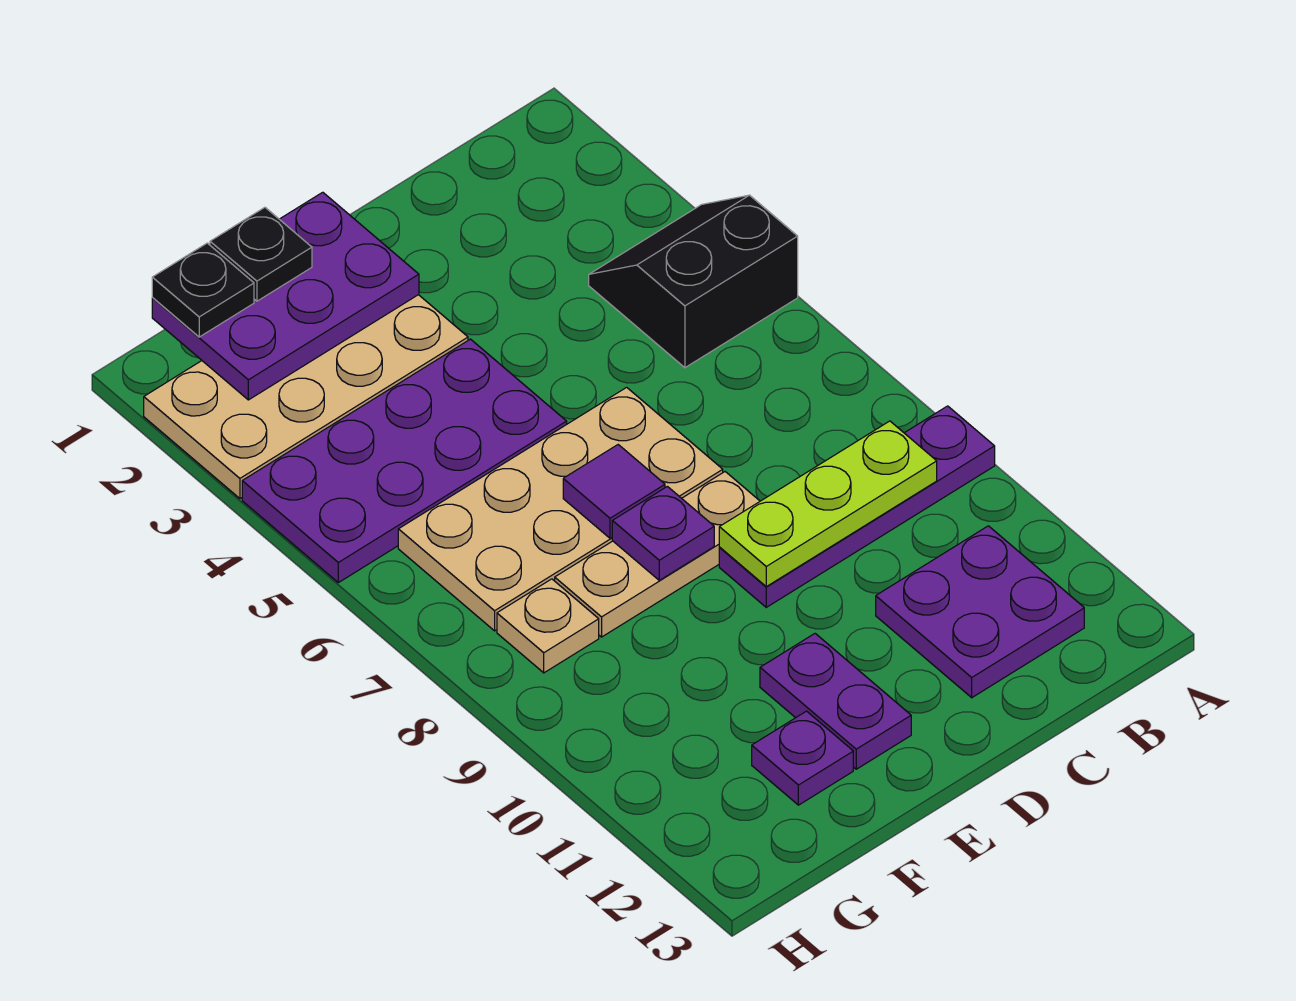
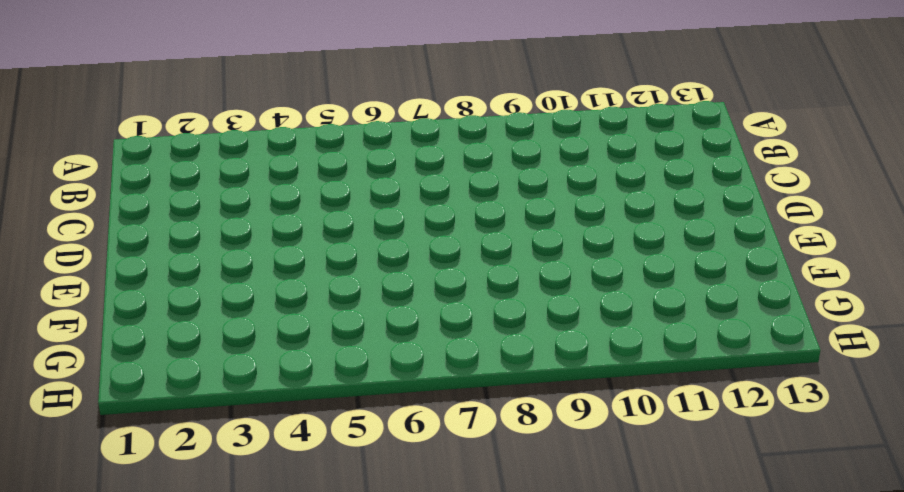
none -> black slope A4:B5 level 1 top 5
none -> purple plate A9:D9 level 1
none -> purple plate B11:C12 level 1

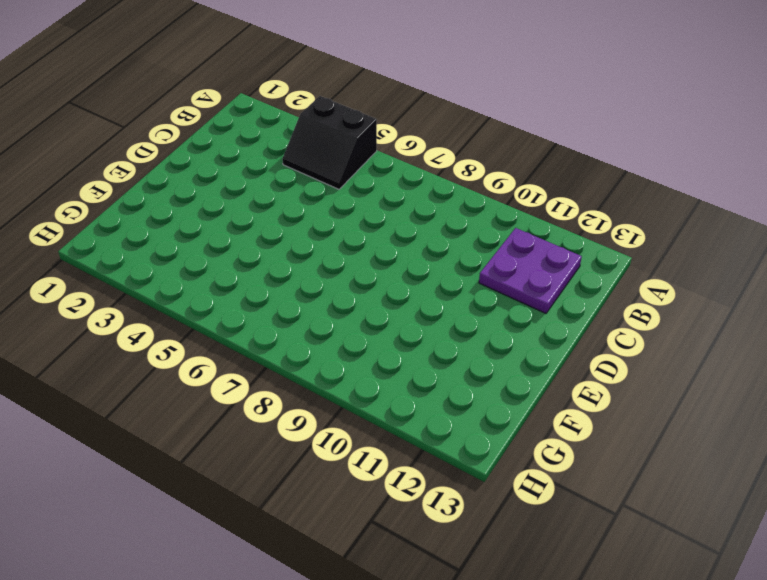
black slope A4:B5 level 1 top A -> black slope A4:B5 level 1 top 5
none -> purple plate A9:D9 level 1
none -> tan plate D6:G7 level 1
none -> tan plate D8:F8 level 1

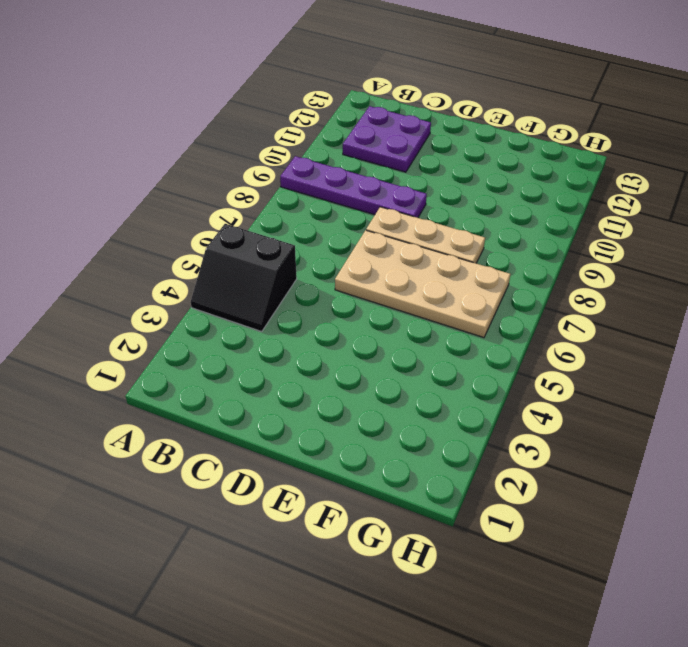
none -> tan plate E2:H3 level 1
none -> purple plate E4:H5 level 1
none -> purple plate E11:E12 level 1

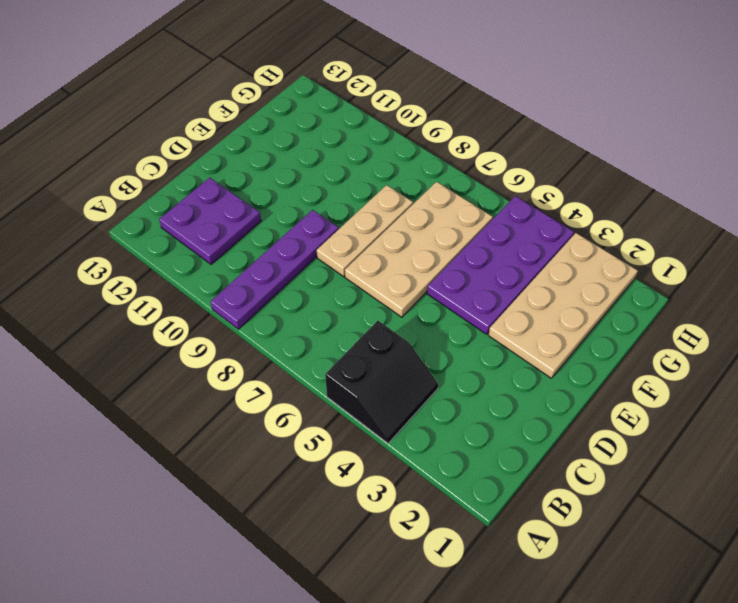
none -> purple plate E11:E12 level 1
none -> purple plate F12 level 1
none -> tan plate G8 level 1

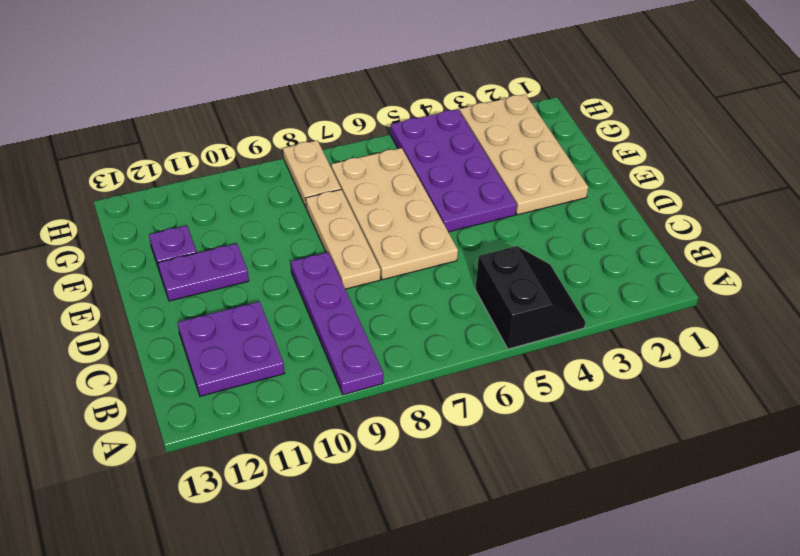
tan plate G8:H8 level 1 -> tan plate G8 level 1
none -> lime plate B9:D9 level 2
none -> purple plate E1:G2 level 2
none -> purple tile E7 level 2

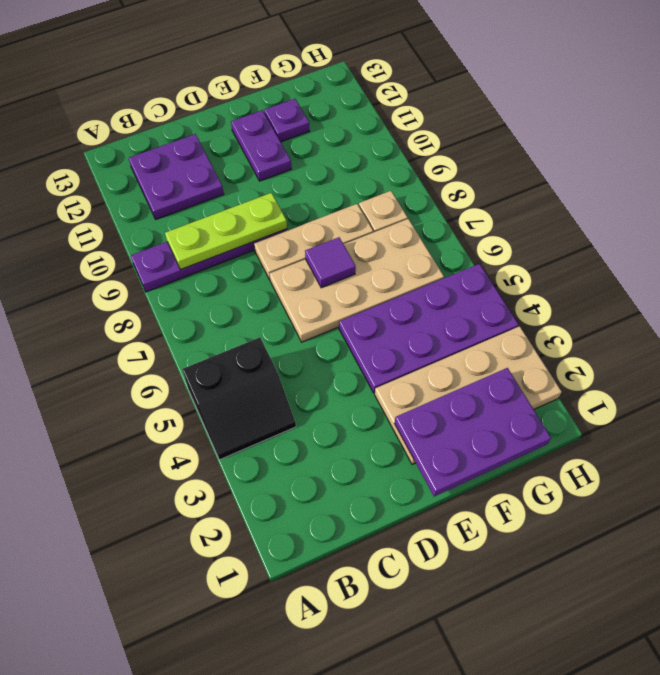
none -> purple plate E8 level 2
none -> black plate F1 level 3
none -> black plate G1 level 3

